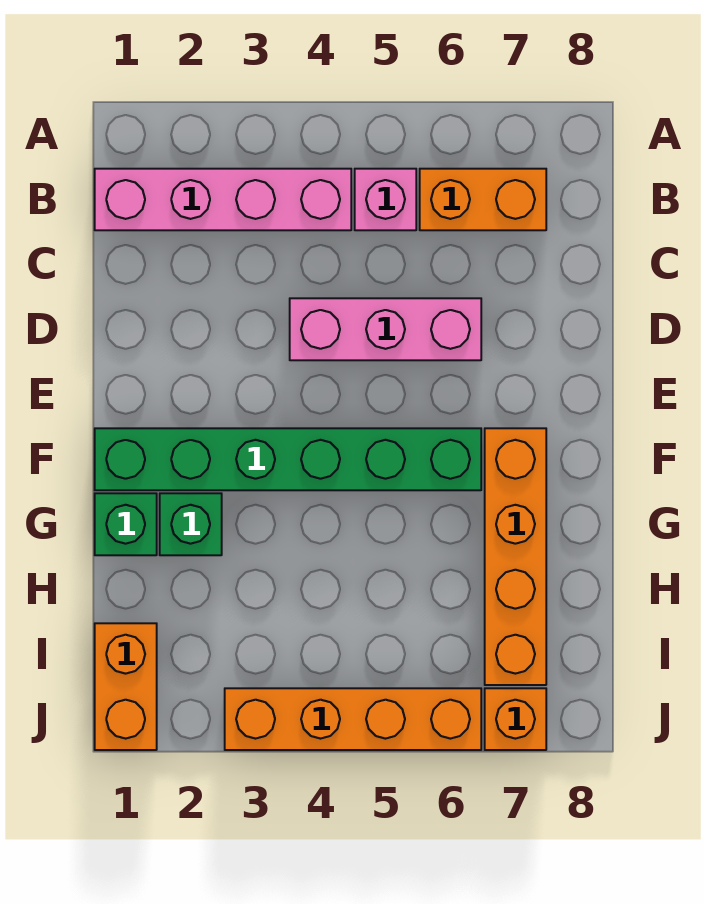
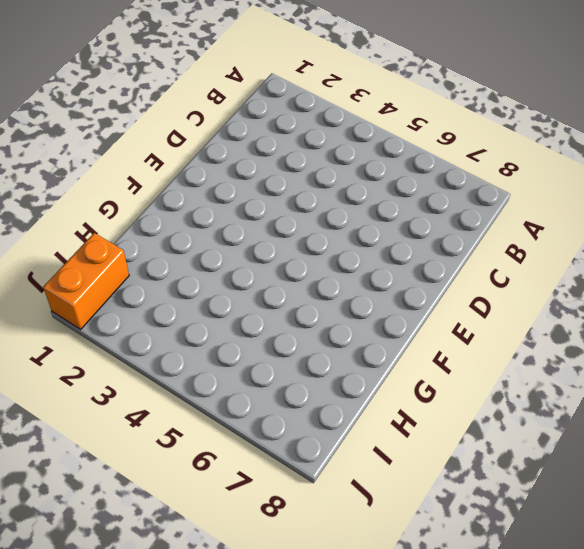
none -> pink brick B1:B4 level 1
none -> pink brick B5 level 1

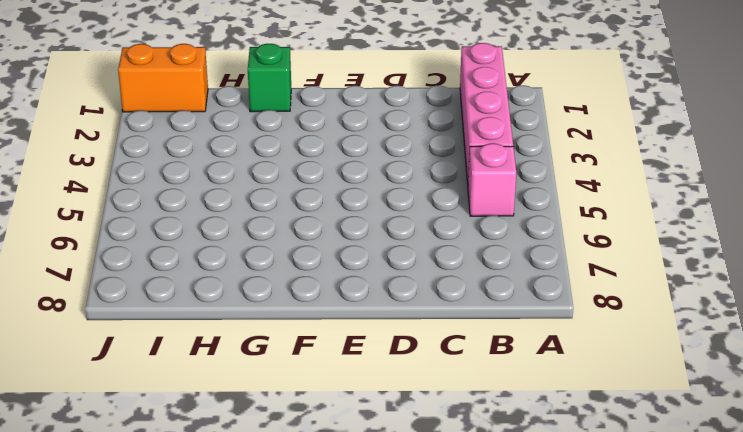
none -> orange brick B6:B7 level 1
none -> pink brick D4:D6 level 1

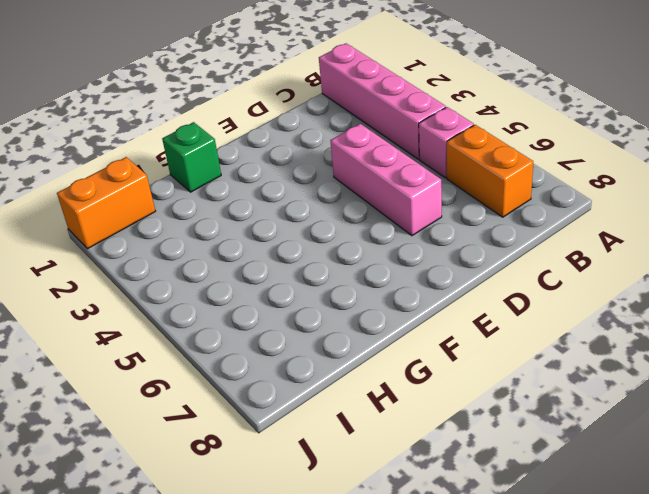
none -> green brick F1:F6 level 1
none -> orange brick F7:I7 level 1

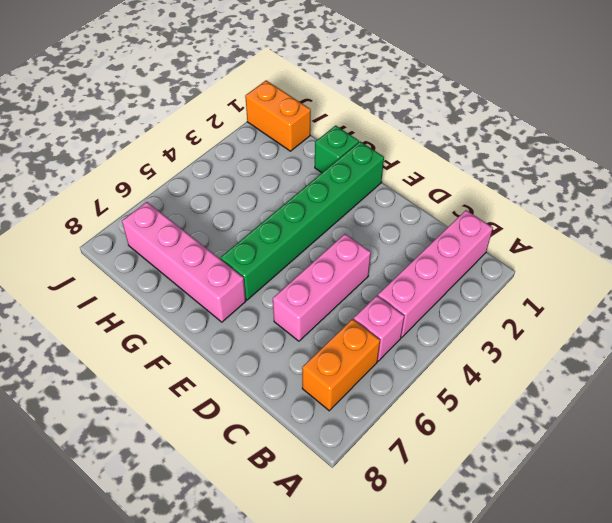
pink brick F7:I7 level 1 -> orange brick F7:I7 level 1
none -> green brick G2 level 1
none -> orange brick J3:J6 level 1

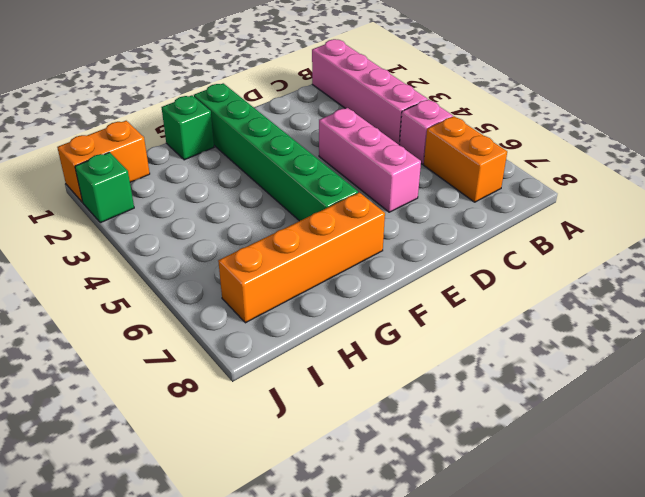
green brick J2 level 1 -> green brick G2 level 1
none -> orange brick J3:J6 level 1
none -> orange brick J7 level 1

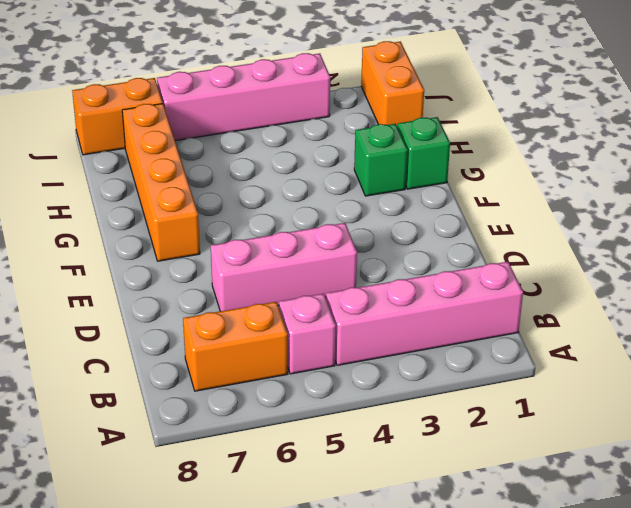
pink brick J3:J6 level 1 -> orange brick J3:J6 level 1
orange brick J7:J8 level 1 -> orange brick J7 level 1
none -> green brick F1:F6 level 1

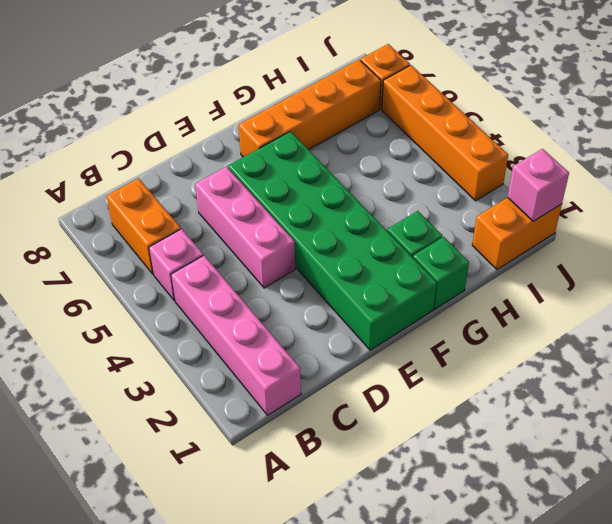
green brick E1:F6 level 1 -> green brick F1:F6 level 1
pink brick J1 level 2 -> none

